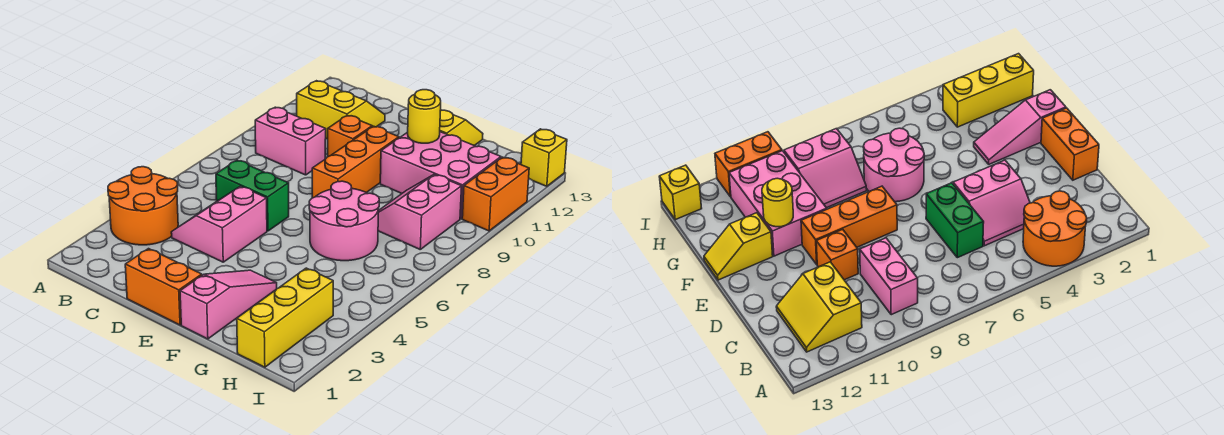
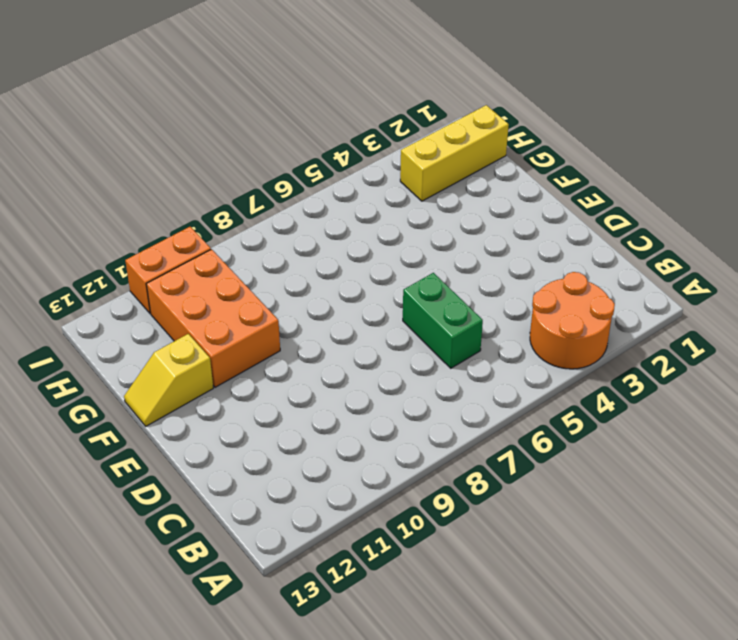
orange brick F10:H11 level 1 -> pink brick F10:H11 level 1
none -> pink brick B9:C9 level 1
none -> yellow slope B11:C12 level 1 top 11
none -> pink slope C4:D5 level 1 top D

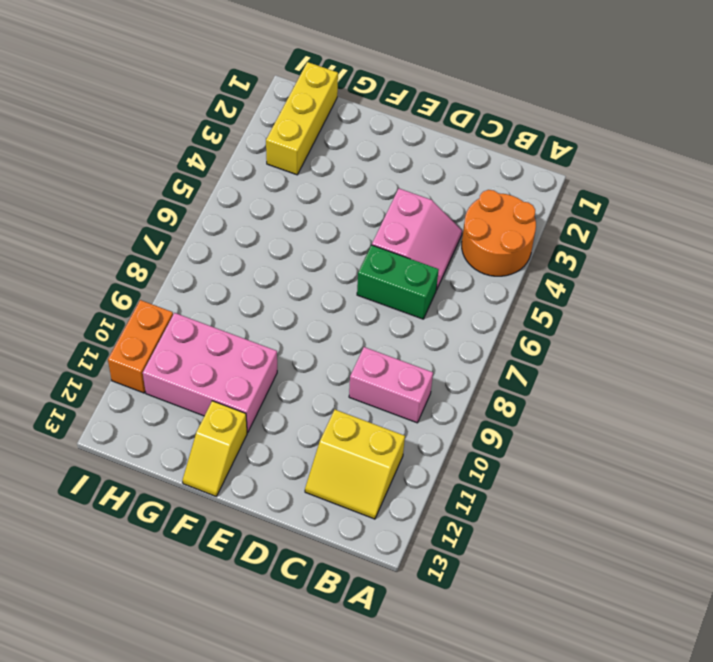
none -> orange brick D1:E1 level 1
none -> orange brick D10 level 1
none -> orange brick E8:E10 level 1

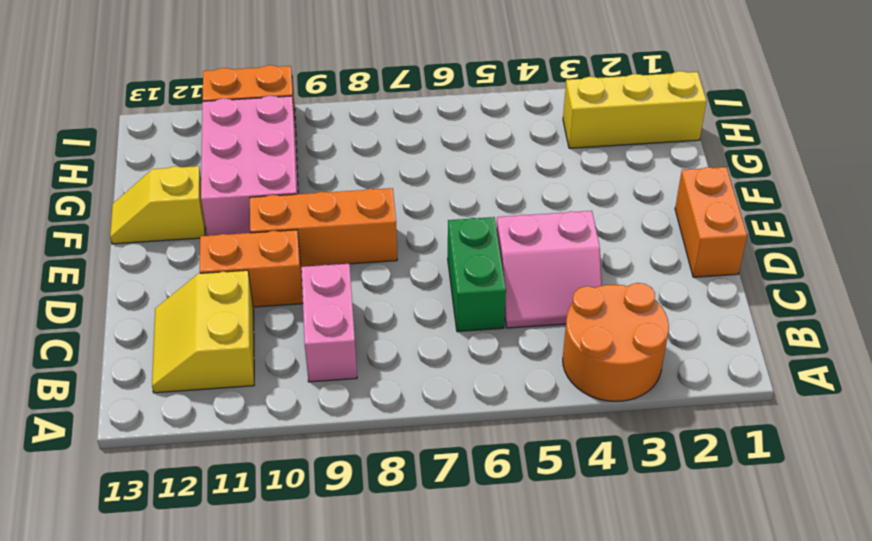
orange brick D10:D11 level 1 -> orange brick D10 level 1
none -> pink slope F1:F3 level 1 top 1
none -> pink round brick F6:G7 level 1
none -> pink slope G8:H9 level 1 top H

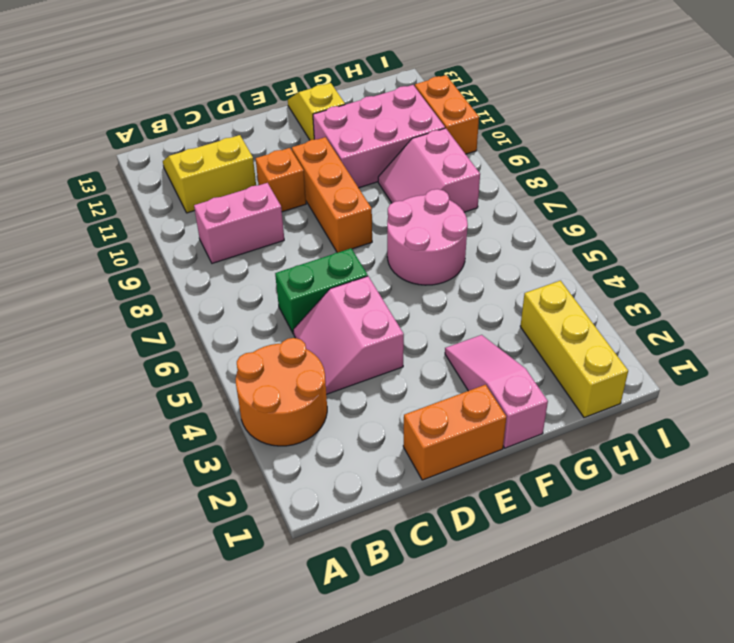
none -> yellow brick I13 level 1
none -> yellow round brick F11 level 2

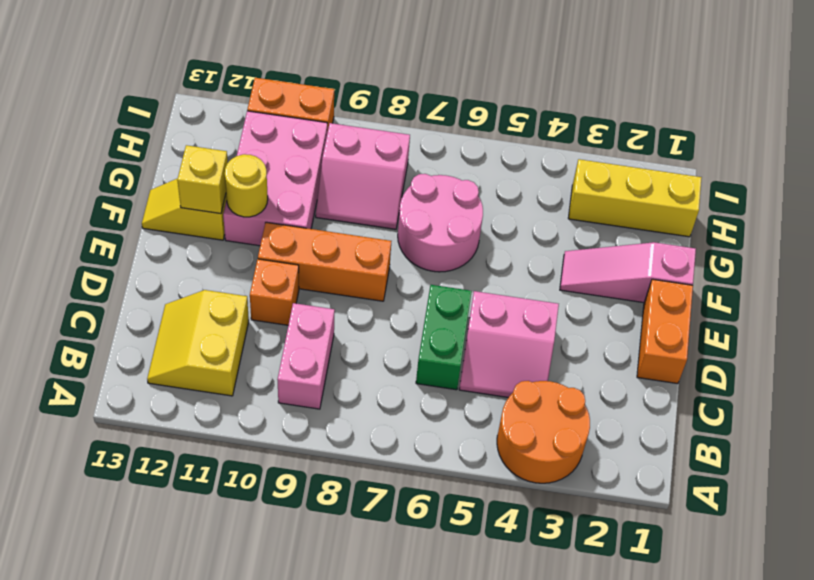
yellow brick F12 level 2 -> yellow brick I13 level 1

